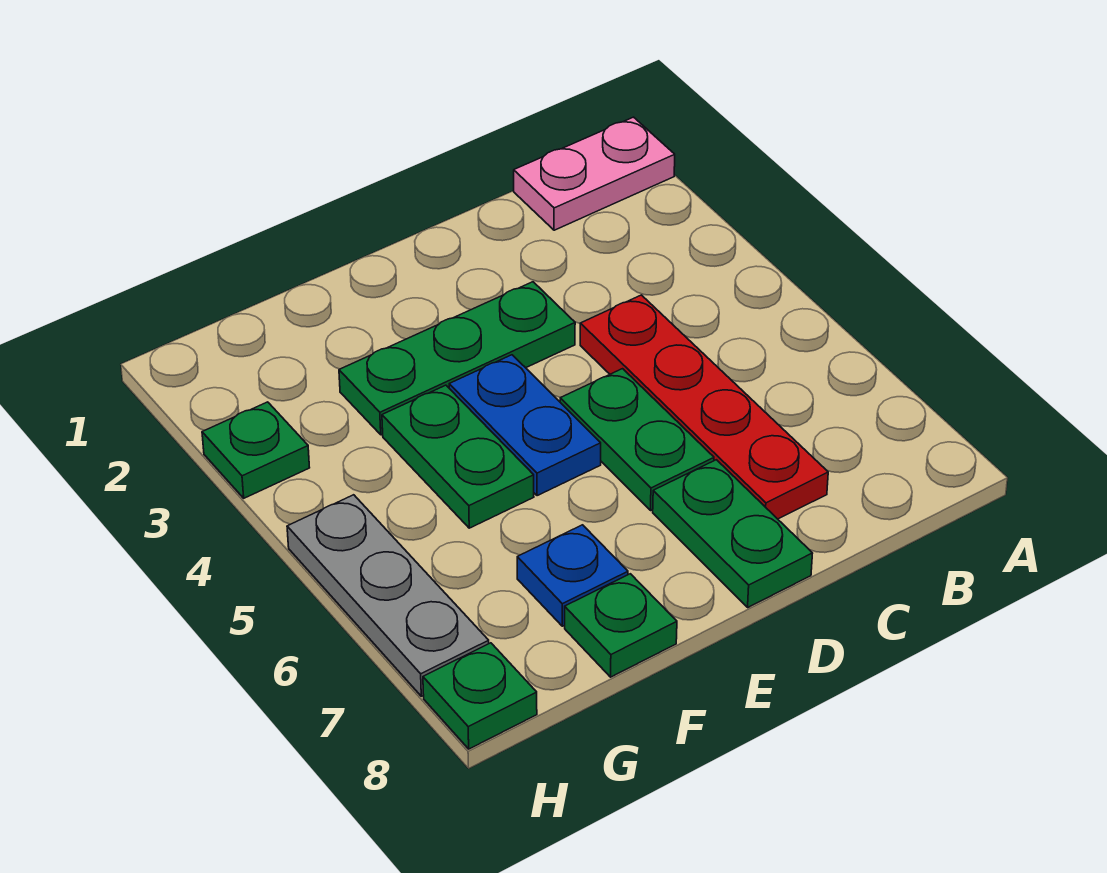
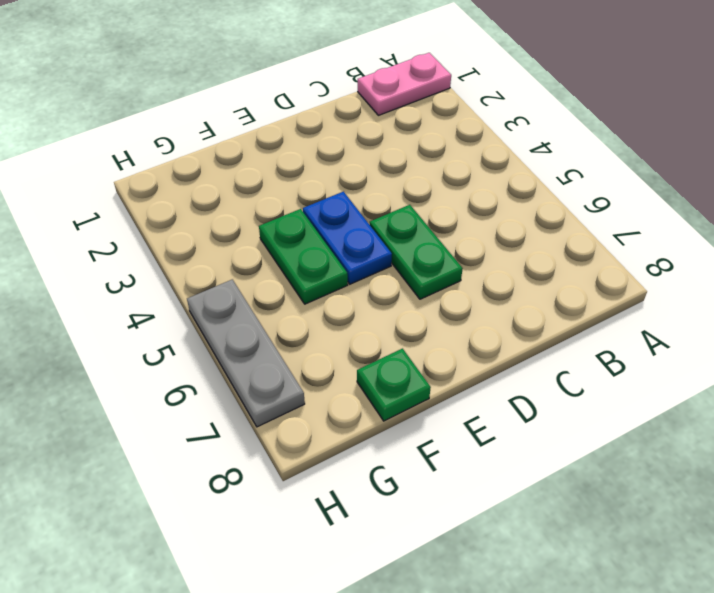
none -> red plate C4:C7 level 1
none -> green plate D3:F3 level 1
none -> green plate D7:D8 level 1

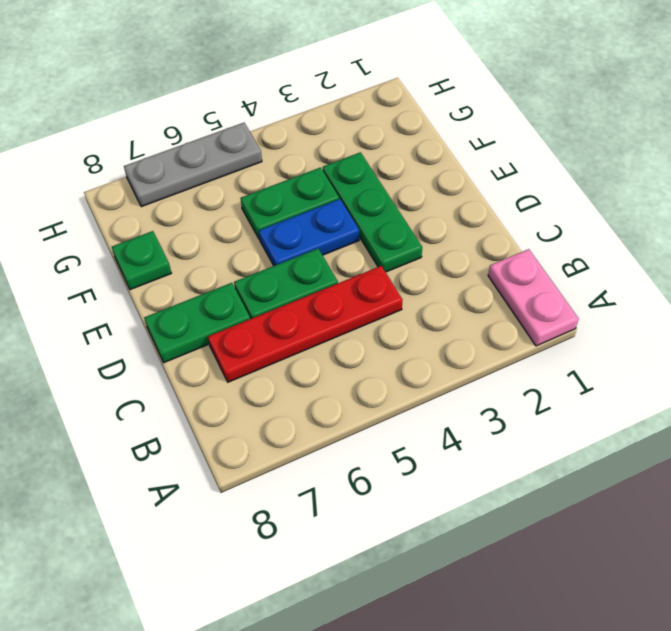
none -> blue plate F7 level 1
none -> green plate H3 level 1
none -> green plate H8 level 1

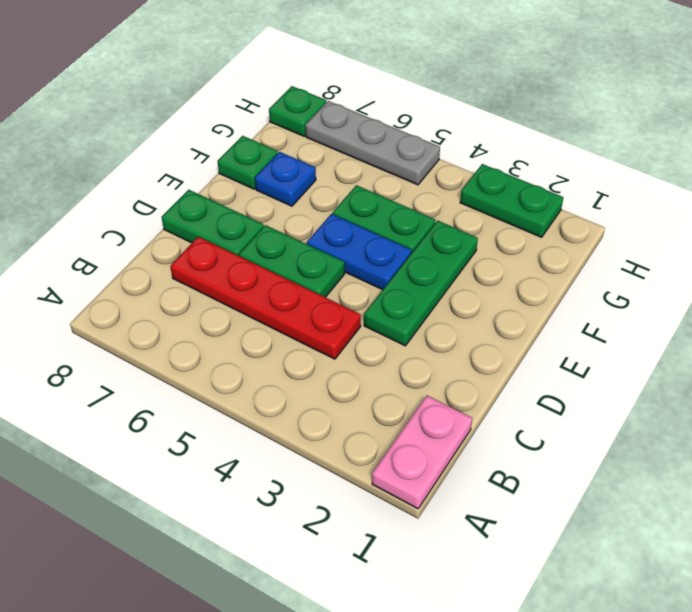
green plate H2:H3 level 1 -> green plate H3 level 1

